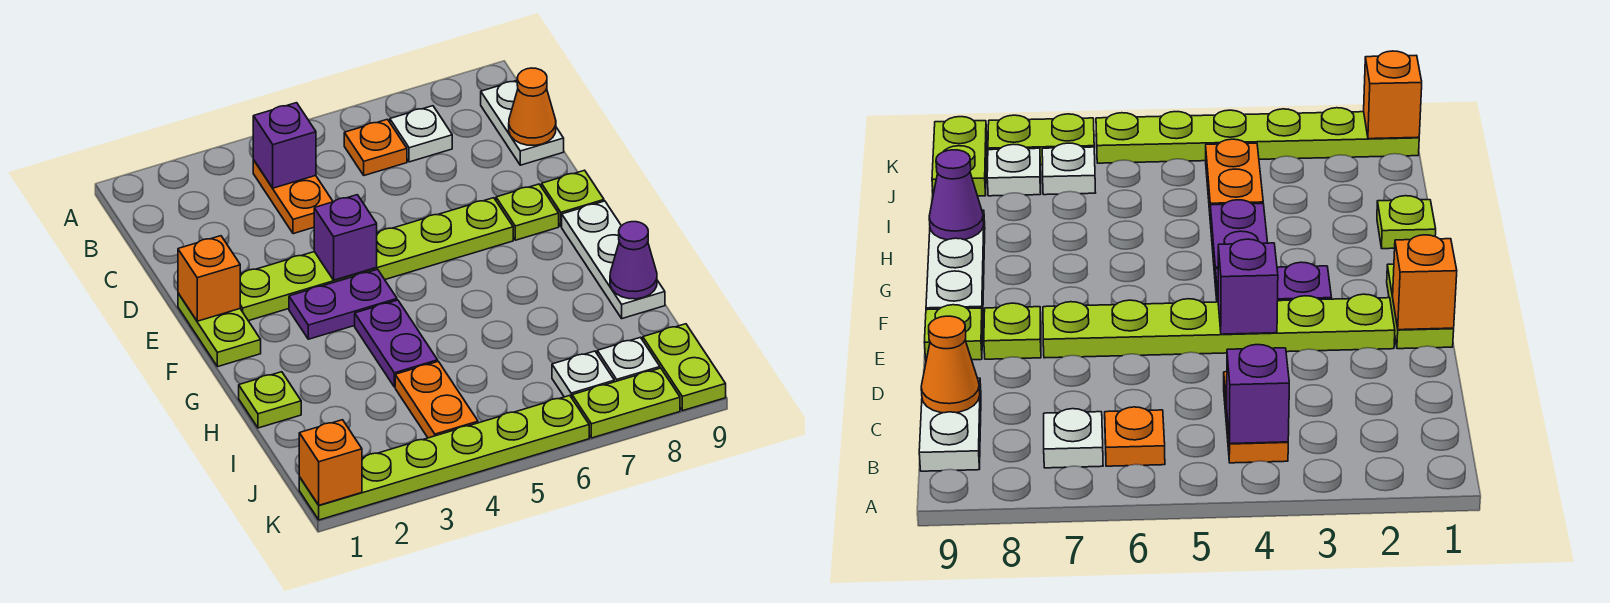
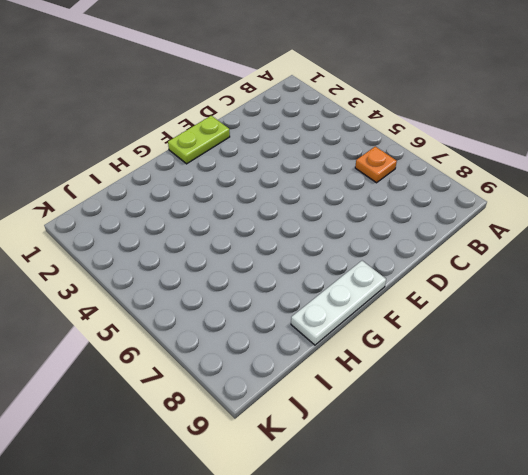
none -> orange plate B4:C4 level 1
none -> white plate B7 level 1
none -> white plate B9:C9 level 1

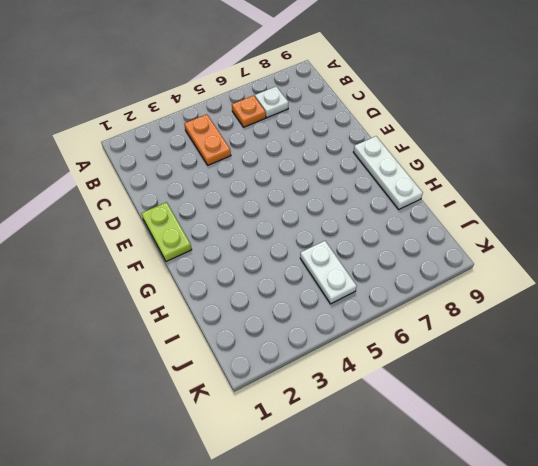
white plate I5:J5 level 1 -> white plate B9:C9 level 1
none -> lime plate E2:E7 level 1
none -> lime plate E8 level 1
none -> lime plate E9 level 1

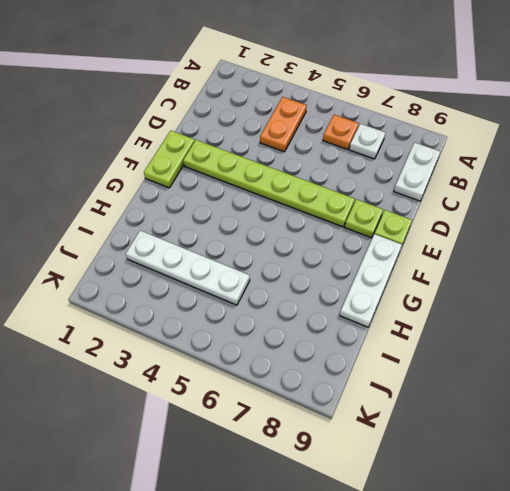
white plate I2:I5 level 1 -> orange plate I4:J4 level 1
none -> purple plate F3:F4 level 1
none -> purple plate G4:H4 level 1
none -> lime plate H1 level 1

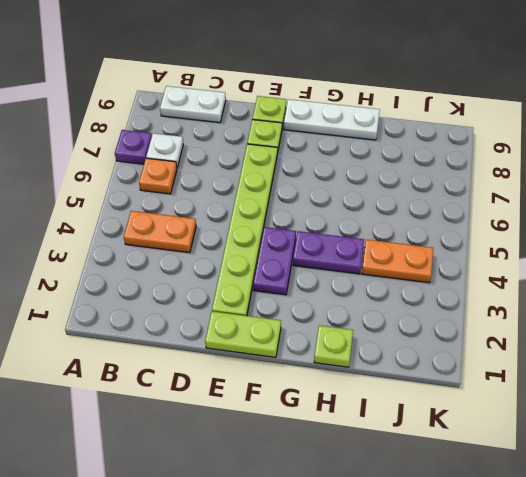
purple plate A7 level 1 -> none
none -> white plate J7 level 1
none -> white plate J8 level 1
none -> lime plate J9:K9 level 1

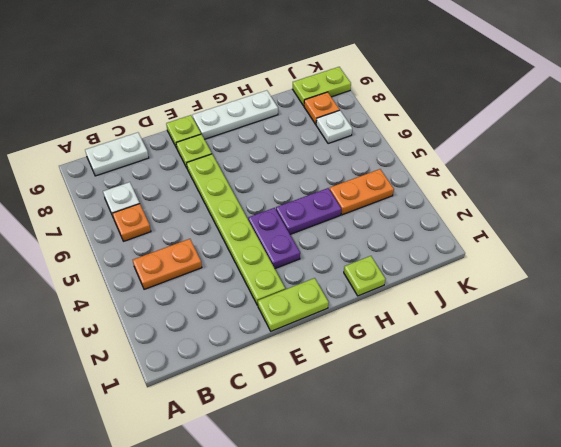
orange plate J8 level 1 -> white plate J8 level 1
none -> lime plate K1:K6 level 1
none -> lime plate K7:K8 level 1
none -> purple brick B4 level 2

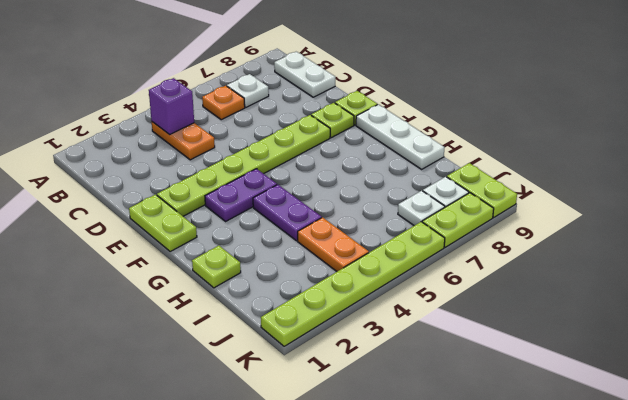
none -> orange cone C9 level 2
none -> orange brick E1 level 2
none -> purple brick E4 level 2

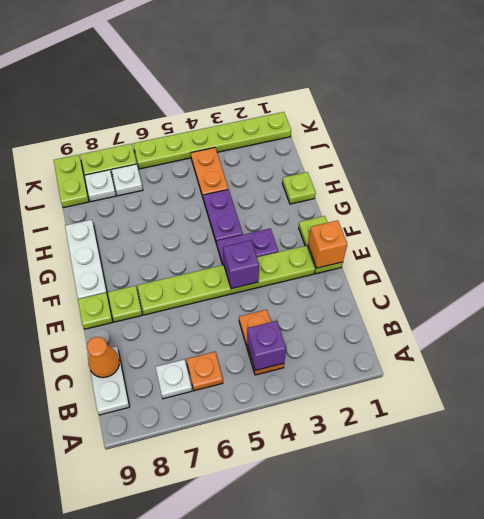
none -> purple cone H9 level 2
none -> orange brick K1 level 2

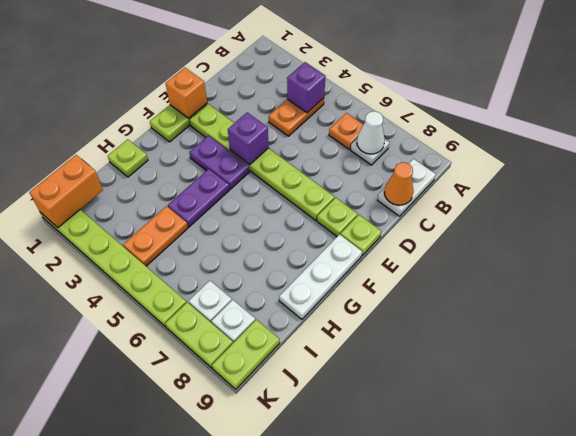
white cone B7 level 2 -> none
orange brick J1:K1 level 2 -> orange brick K1 level 2
none -> purple cone H9 level 2

